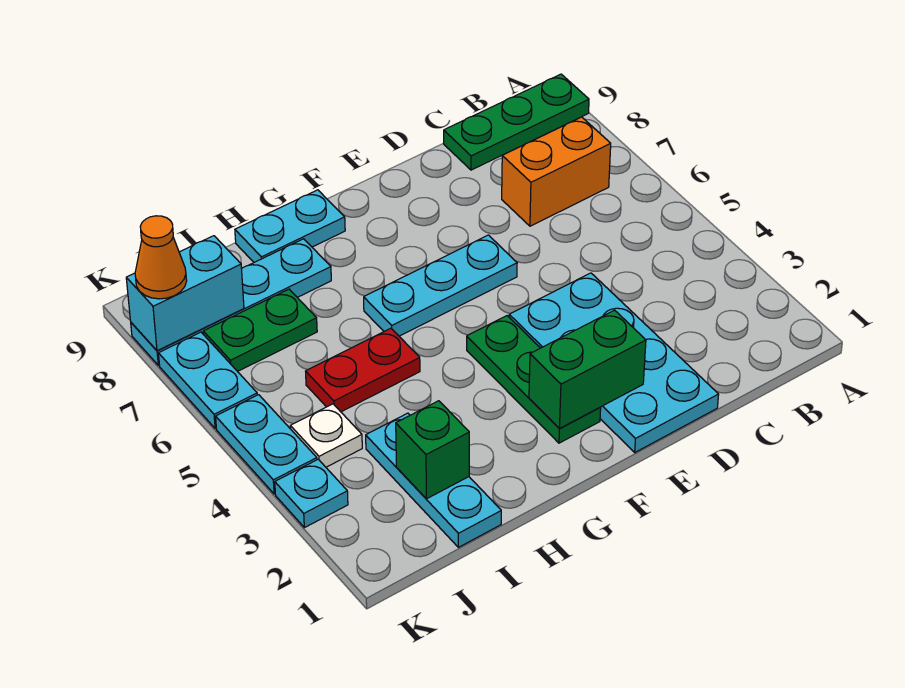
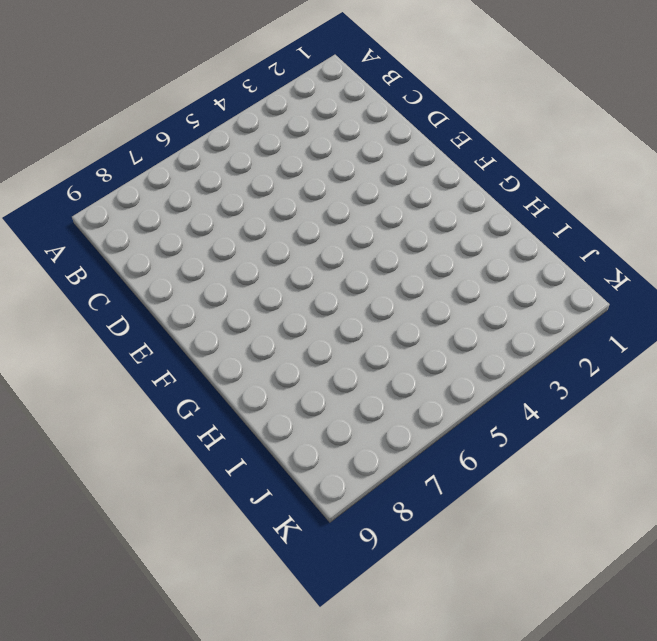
none -> green plate A9:C9 level 1
none -> orange brick B7:C7 level 1
none -> cyan plate D1:E4 level 1

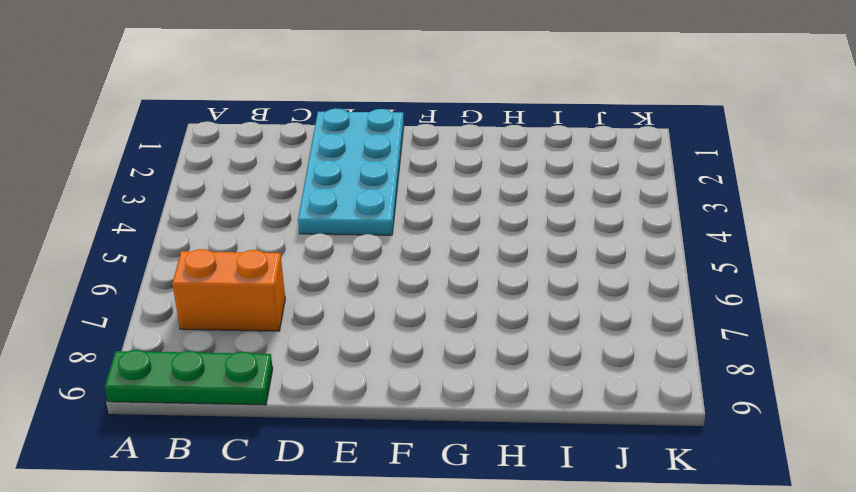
none -> cyan plate E6:G6 level 1
none -> green plate F2:F4 level 1
none -> cyan plate G9:H9 level 1

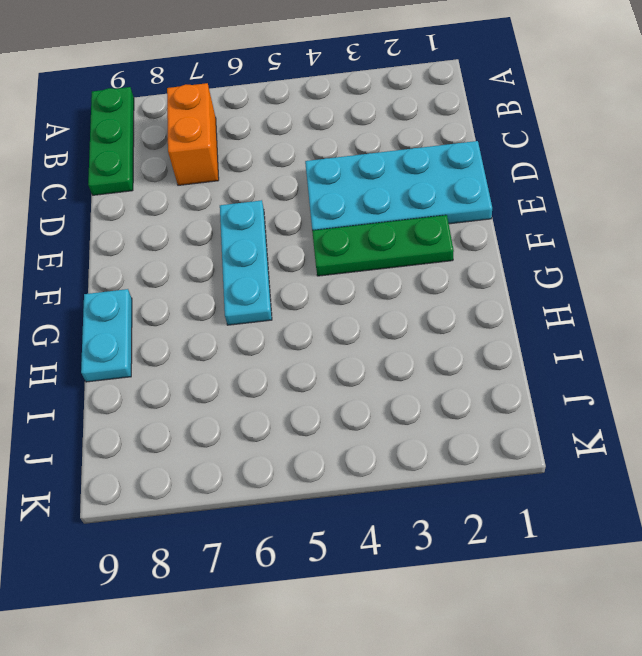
none -> red plate H5:I5 level 1
none -> cyan plate H8:K8 level 1
none -> cyan plate I1:I3 level 1

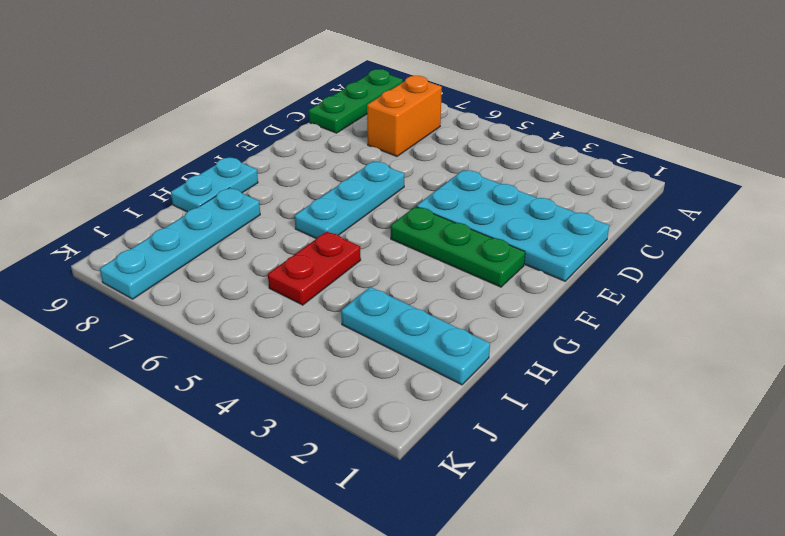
none -> green plate I7:J7 level 1
none -> white plate J4 level 1
none -> cyan plate K3 level 1

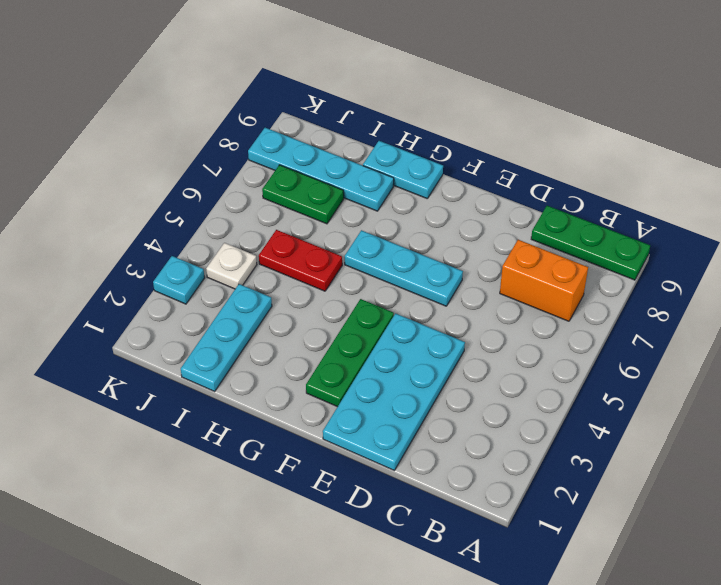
none -> cyan plate K4:K5 level 1
none -> cyan plate K6:K7 level 1
none -> green brick E2:F2 level 2

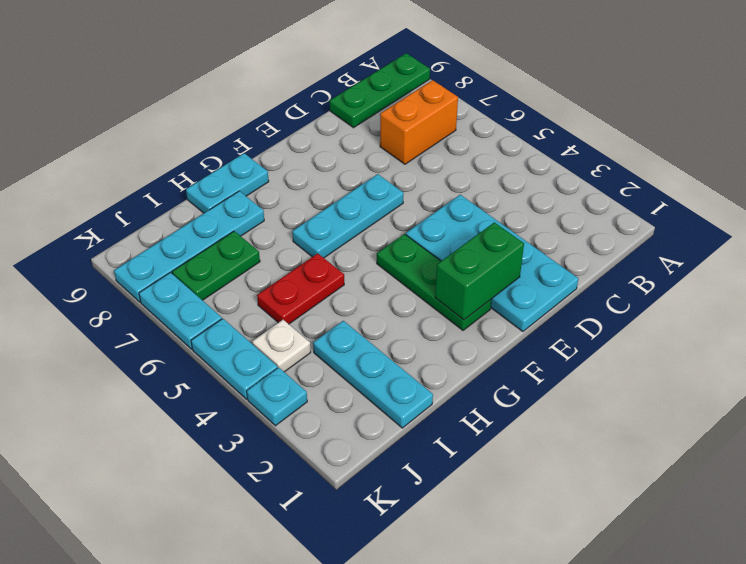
none -> green brick I2 level 2
none -> cyan brick J8:K8 level 2
none -> orange cone K8 level 3

